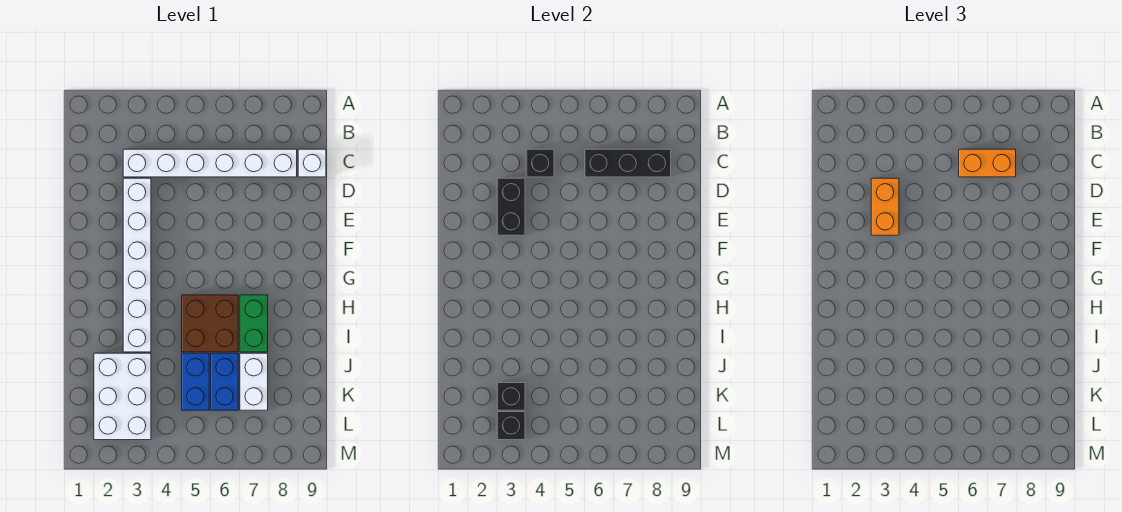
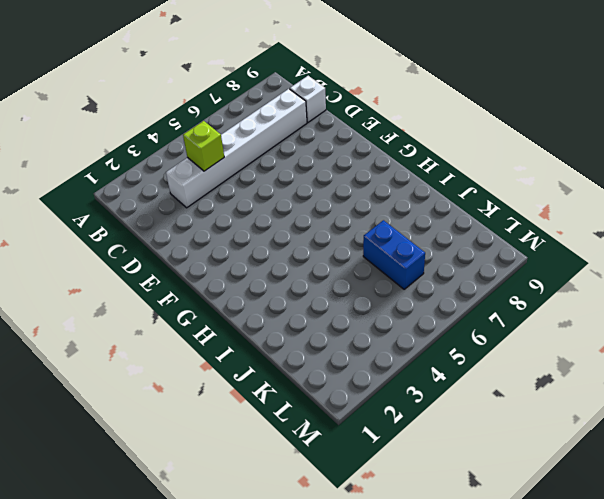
lime brick C4 level 2 -> black brick C4 level 2
none -> white brick D3:I3 level 1
none -> brown brick H5:I6 level 1
none -> green brick H7:I7 level 1

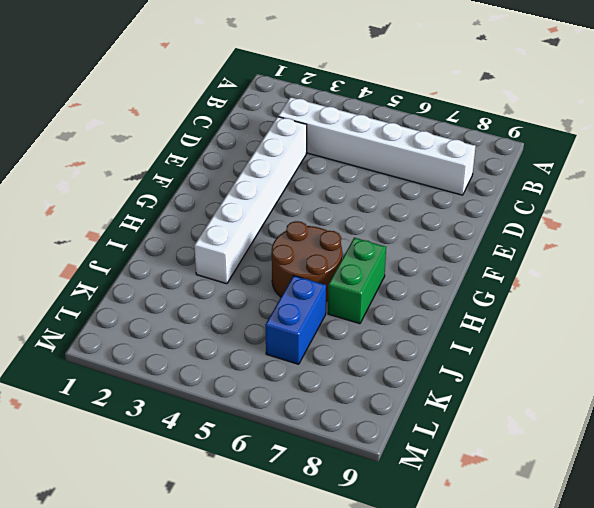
brown round brick H5:I6 level 1 -> brown brick H5:I6 level 1
none -> white brick C9 level 1
none -> white brick J2:L3 level 1
none -> blue brick J5:K5 level 1

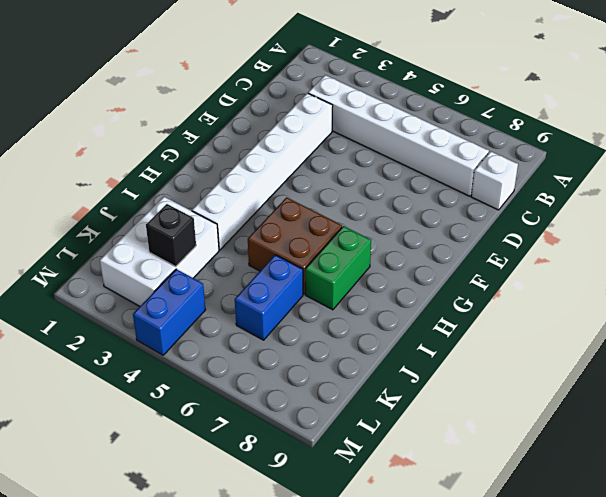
blue brick L4:M4 level 1 -> blue brick J5:K5 level 1
none -> white brick J7:K7 level 1
none -> black brick C4 level 2
none -> black brick C6:C8 level 2

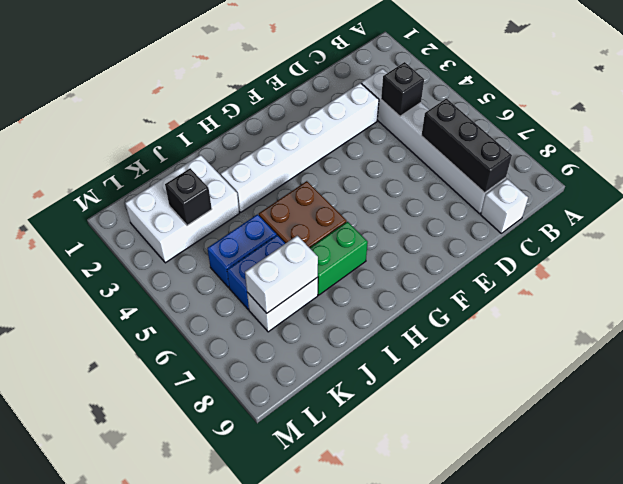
white brick J7:K7 level 2 -> none
none -> black brick D3:E3 level 2
none -> black brick L3 level 2
none -> orange brick C6:C7 level 3

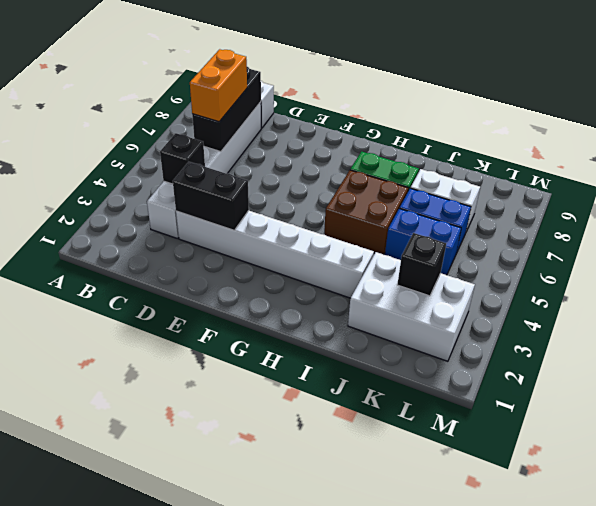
none -> black brick L3 level 2
none -> orange brick D3:E3 level 3

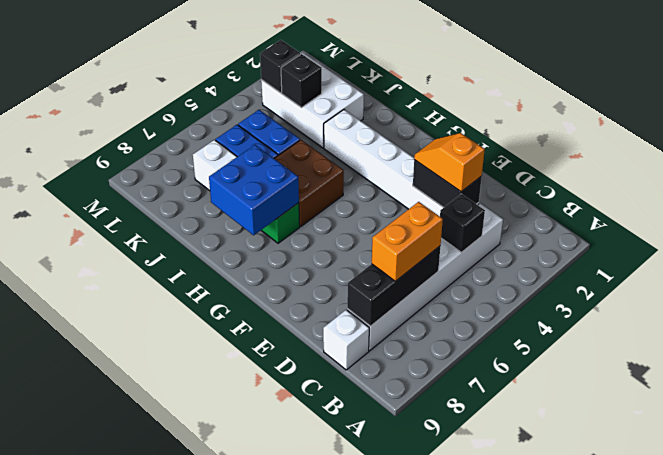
orange slope D3:E3 level 3 top D -> orange brick D3:E3 level 3
blue brick H7:I8 level 2 -> none

